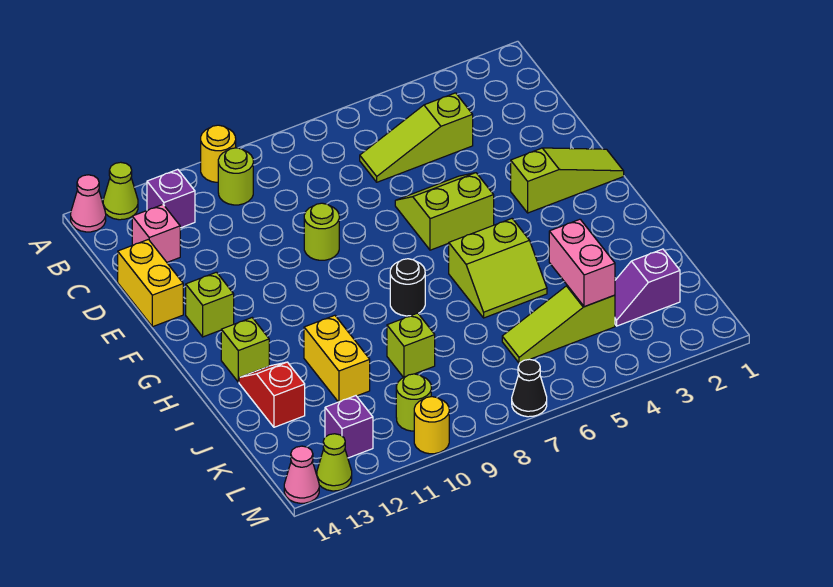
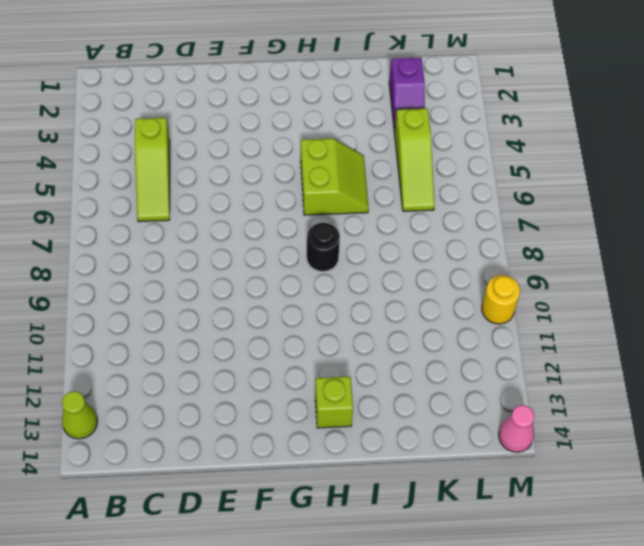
none -> yellow round brick A10 level 1
none -> pink cone A14 level 1
none -> lime round brick B10 level 1

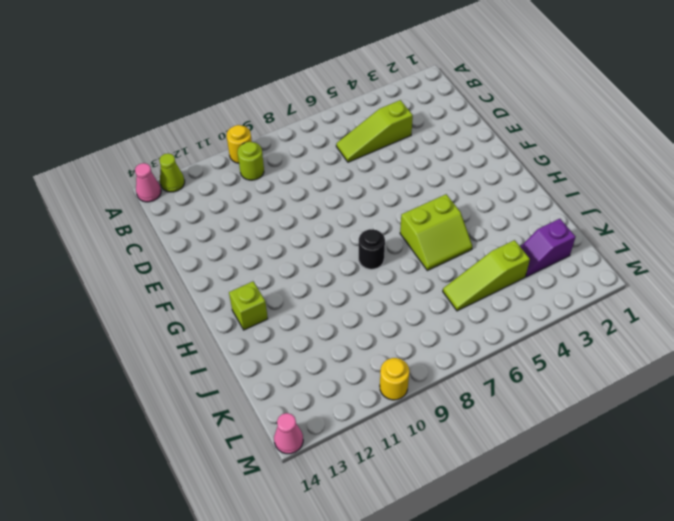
none -> purple brick B12 level 1
none -> pink brick C13 level 1
none -> yellow brick D14:E14 level 1

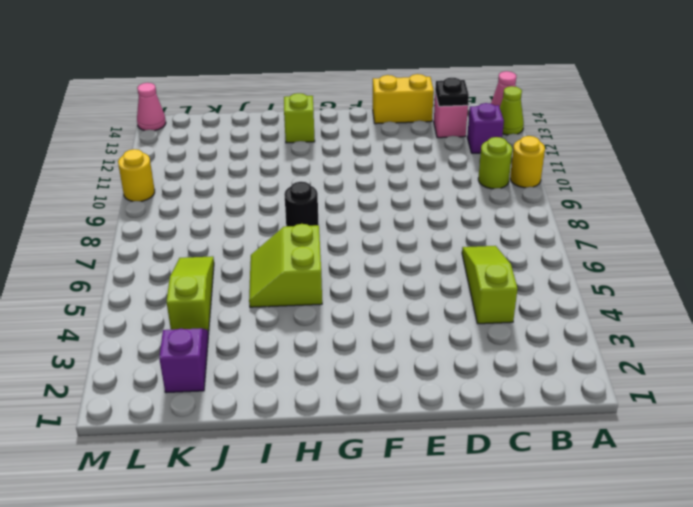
black plate C13 level 2 -> none
none -> lime slope E5:F6 level 1 top F
none -> lime round brick E9 level 1
none -> lime slope F1:F3 level 1 top 3

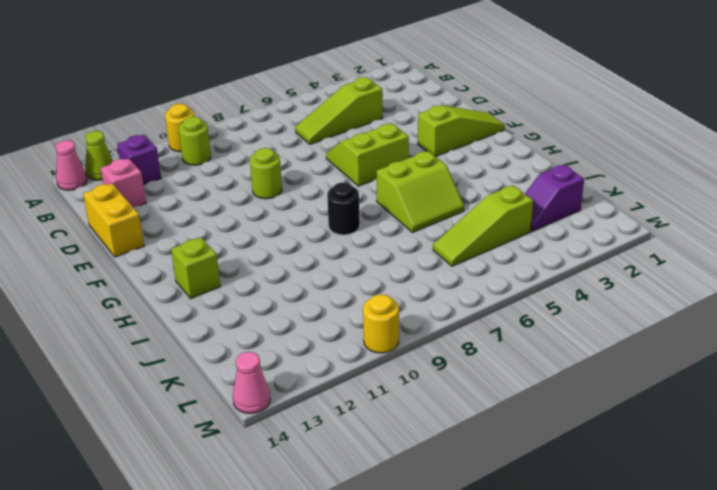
none -> lime brick F13 level 1
none -> yellow brick I11:J11 level 1
none -> red slope I13:J13 level 1 top J

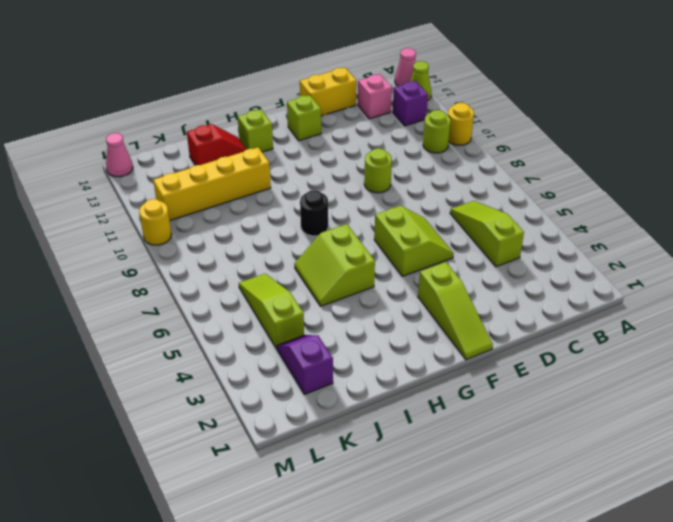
yellow brick I11:L11 level 1 -> yellow brick I11:J11 level 1
none -> lime brick J9 level 1
none -> lime round brick L10 level 1
none -> purple brick L12 level 1

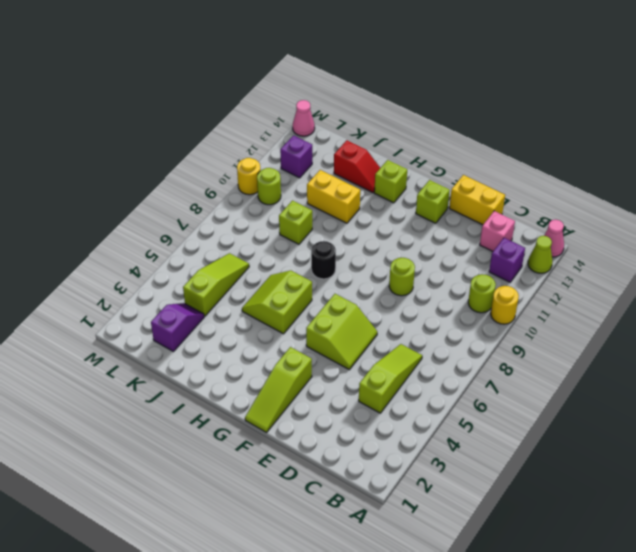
none -> black cone M7 level 1
none -> lime cone M13 level 1
none -> pink brick J4:K4 level 2

